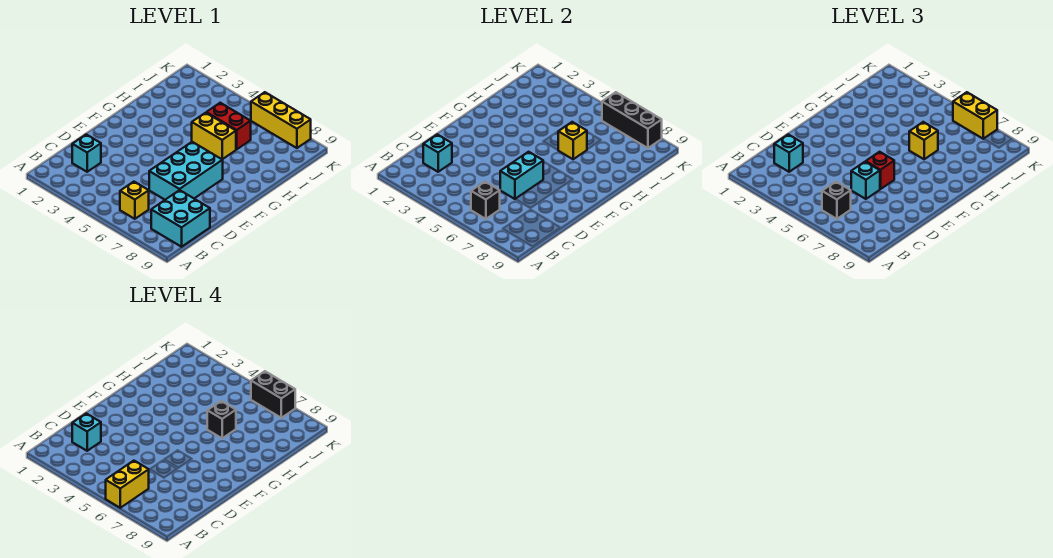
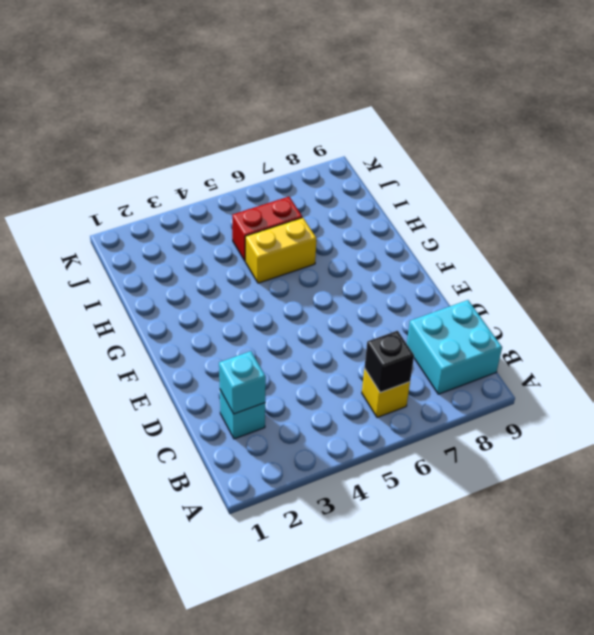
none -> cyan brick D6:F7 level 1
none -> yellow brick K6:K8 level 1
none -> cyan brick D6:E6 level 2

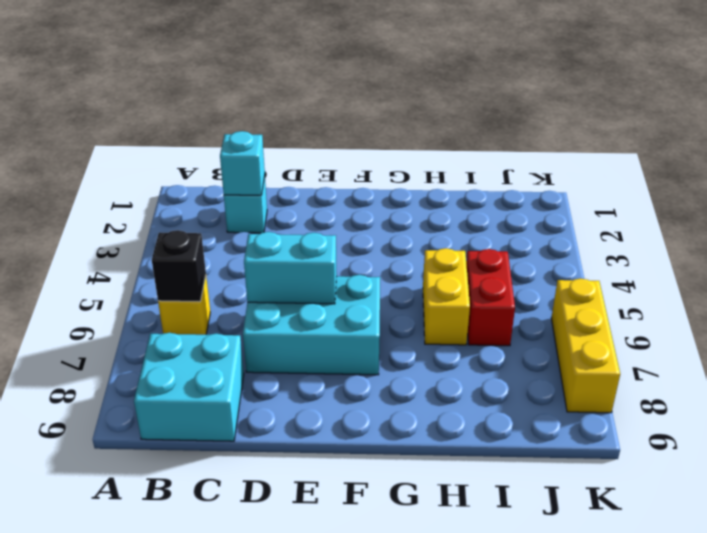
none -> yellow brick H6 level 2
none -> black brick K6:K8 level 2
none -> black brick B6 level 3

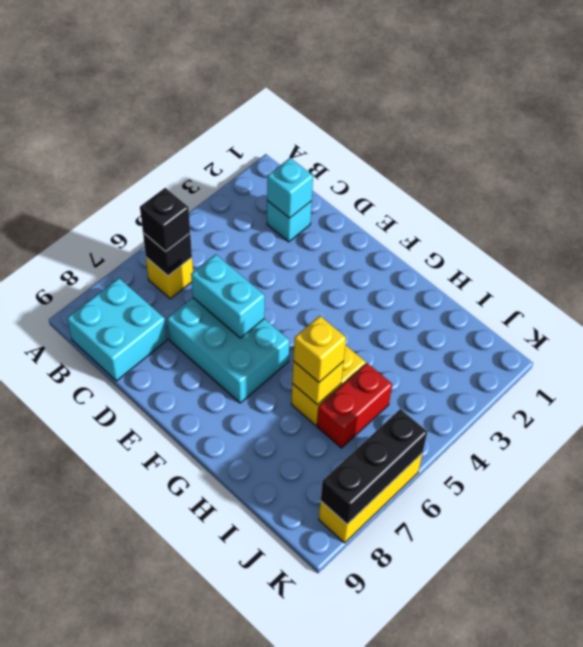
none -> cyan brick C2 level 3
none -> cyan brick D6 level 3
none -> red brick E6 level 3

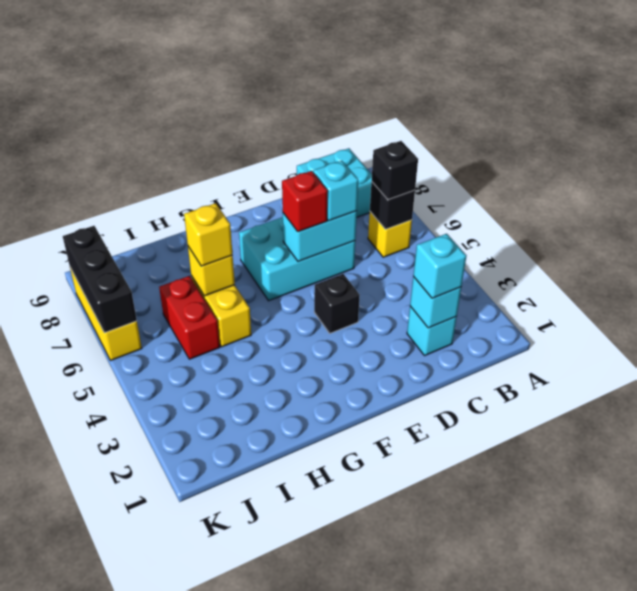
black brick E4 level 1 -> black brick H6 level 4
none -> yellow brick K6:K7 level 3
none -> yellow brick A6:B6 level 4
none -> cyan brick C2 level 4

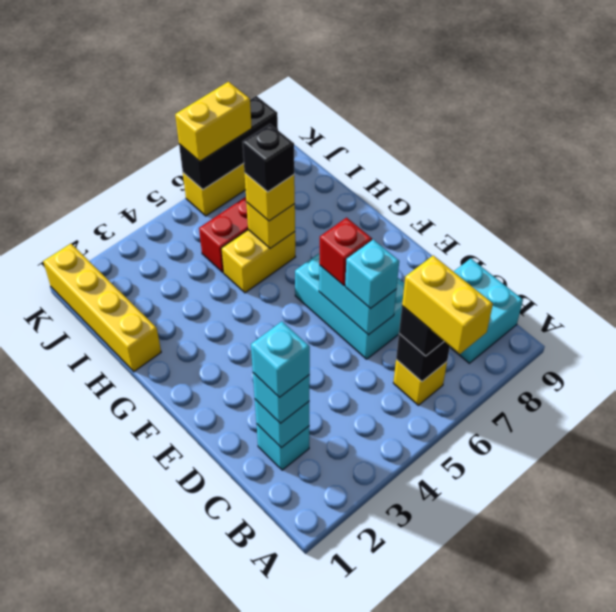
yellow brick H1:K1 level 1 -> none
none -> black brick K6:K7 level 4

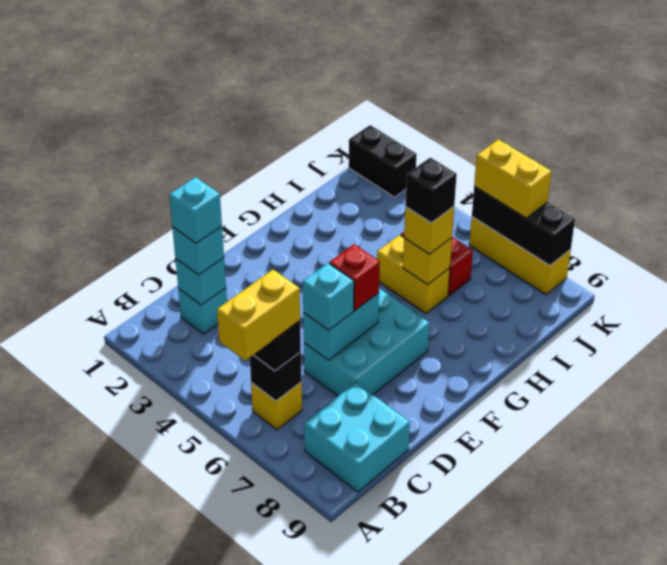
black brick K1:K2 level 1 -> black brick K6:K7 level 4

